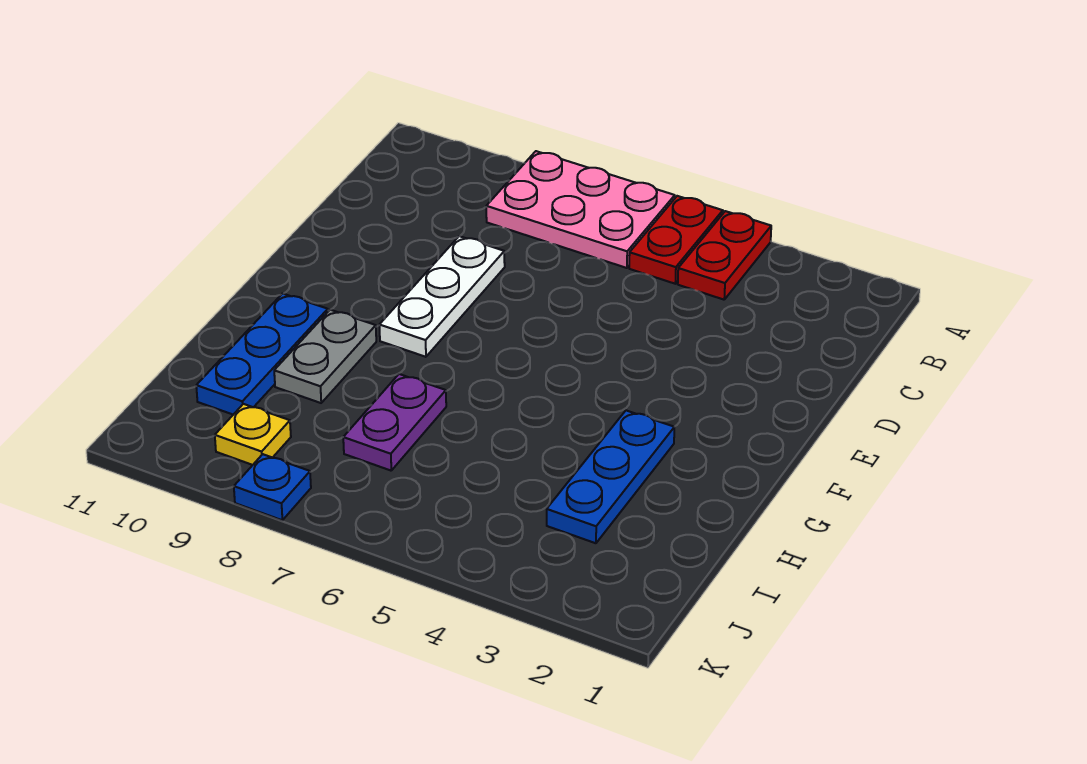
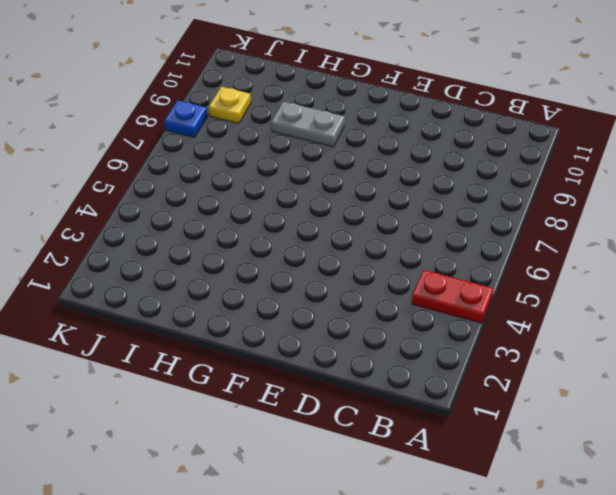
none -> red plate A5:B5 level 1
none -> pink plate A6:B8 level 1

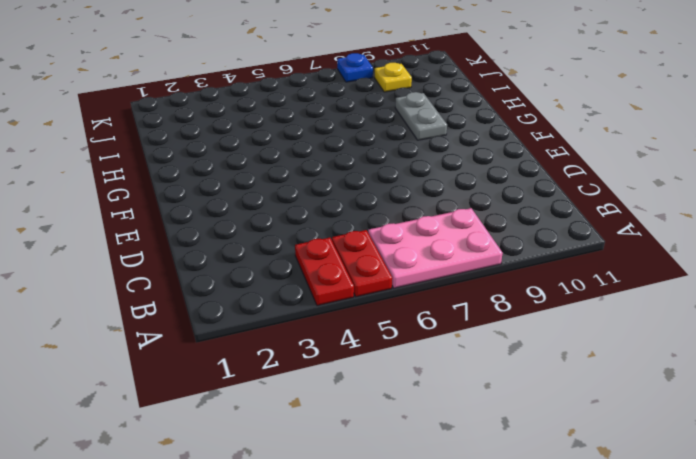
none -> white plate D8:F8 level 1
none -> blue plate G3:I3 level 1

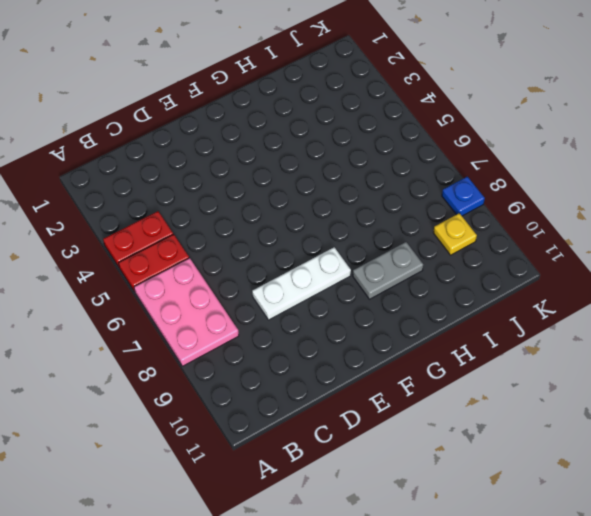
none -> blue plate G3:I3 level 1
none -> blue plate G10:I10 level 1

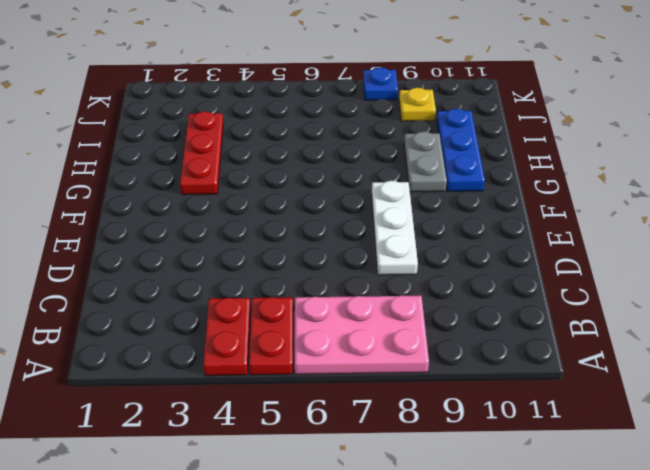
red plate G3:I3 level 1 -> blue plate G3:I3 level 1
none -> purple plate H7:I7 level 1

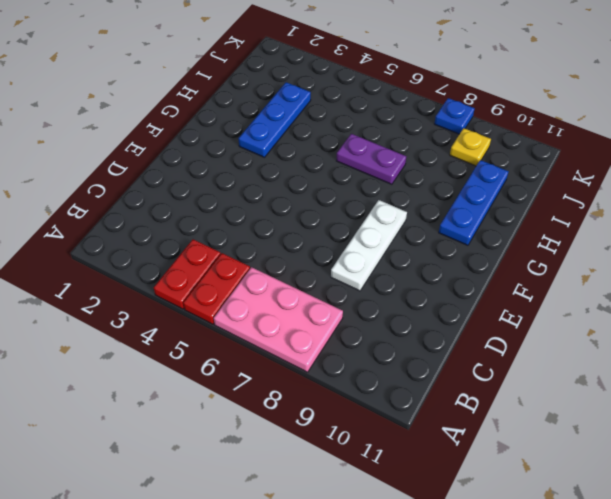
purple plate H6:H7 level 1 -> purple plate H7:I7 level 1
none -> grey plate G9:H9 level 1

